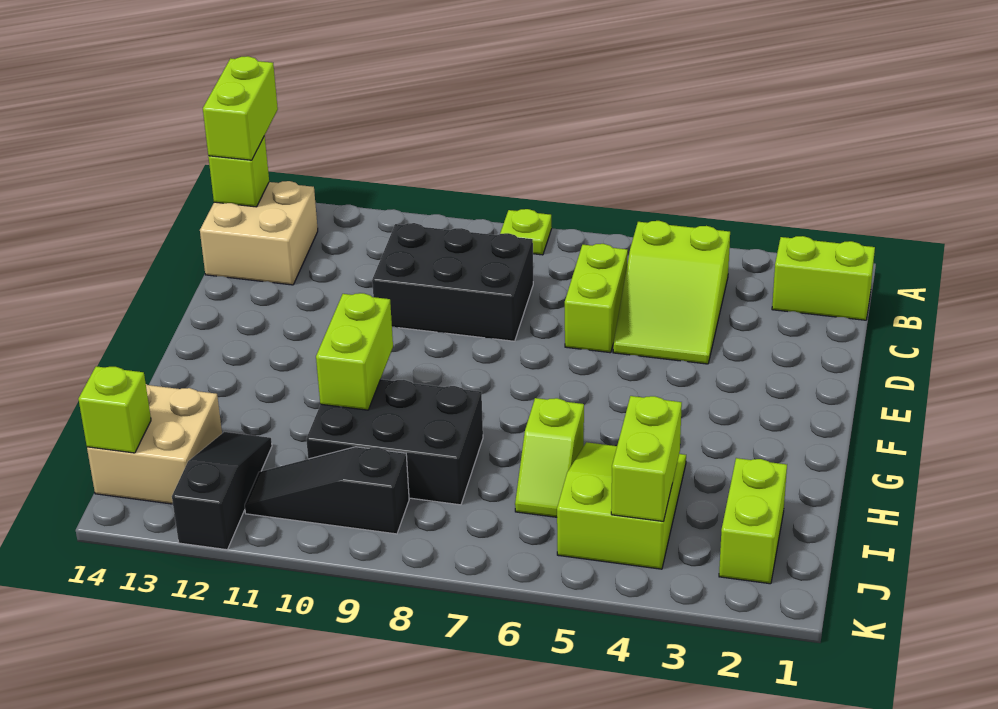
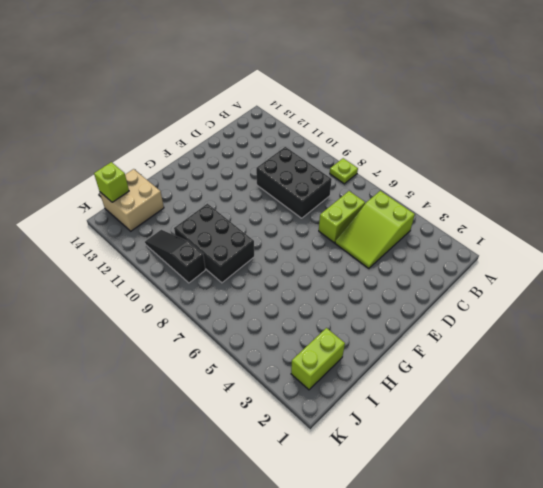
none -> lime brick B1:B2 level 1
none -> tan brick B13:C14 level 1
none -> lime slope H4:J5 level 1 top J

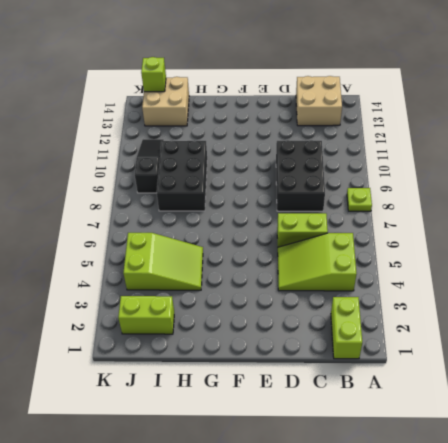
none -> lime slope H6:I6 level 1 top H
none -> black slope I12:K12 level 1 top K
none -> lime brick B14 level 2

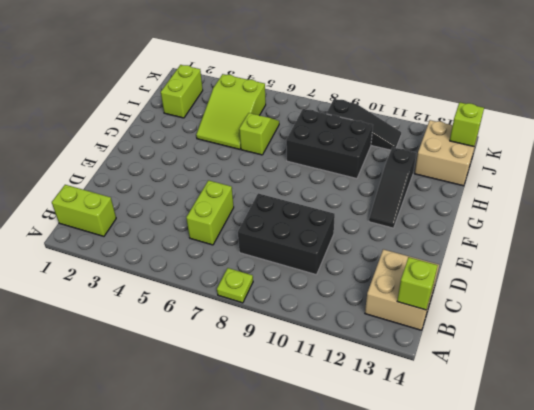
black slope F12:H12 level 1 top H -> black slope I12:K12 level 1 top K
none -> lime slope B4:D5 level 1 top B
none -> lime brick G10:H10 level 2
none -> lime brick I4:J4 level 2

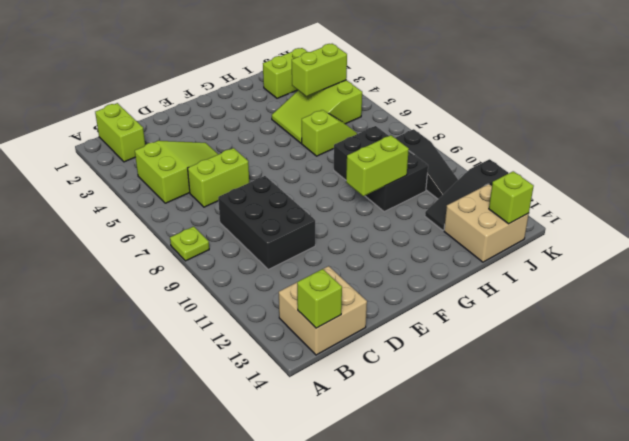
none -> lime brick A14:B14 level 3

